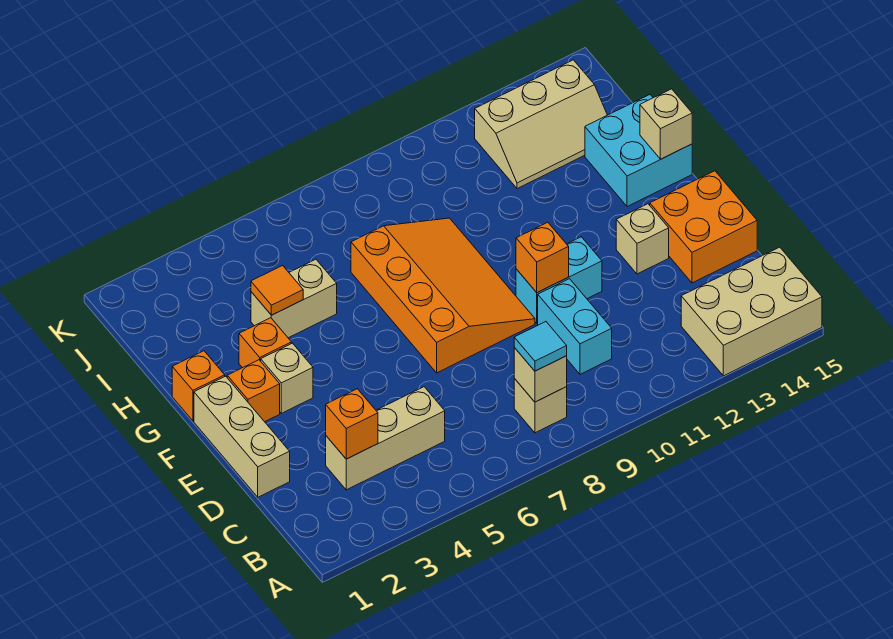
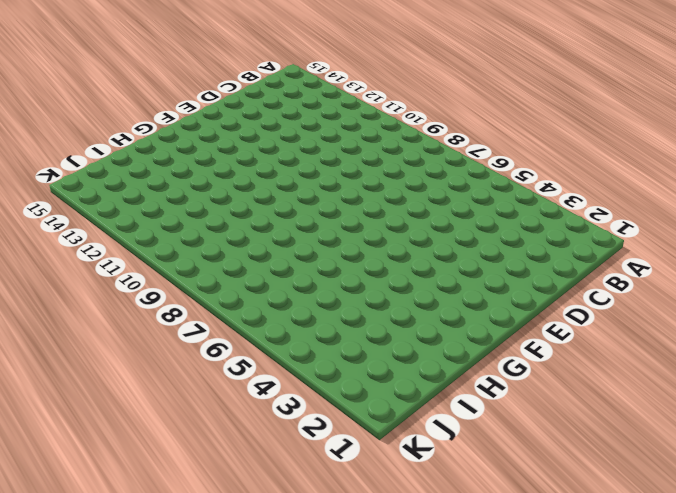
none -> tan brick A13:B15 level 1
none -> tan brick B8 level 1
none -> tan brick C3:C5 level 1

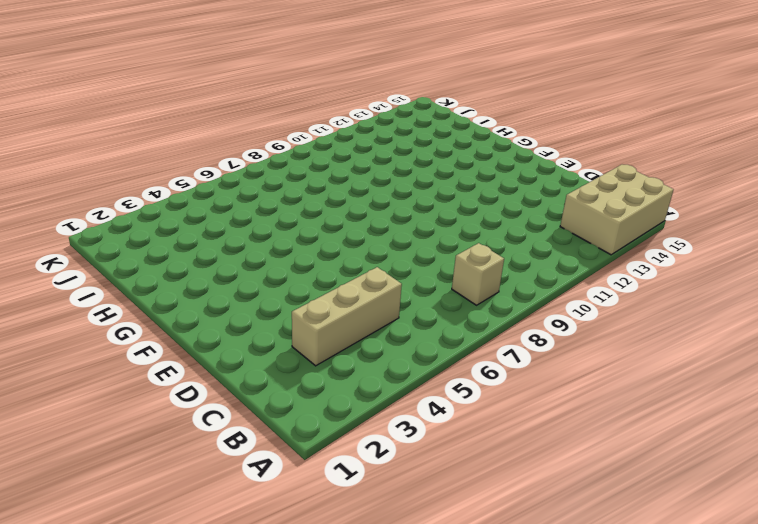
none -> cyan brick C10:D10 level 1
none -> tan brick D1:F1 level 1
none -> orange brick D14:E15 level 1

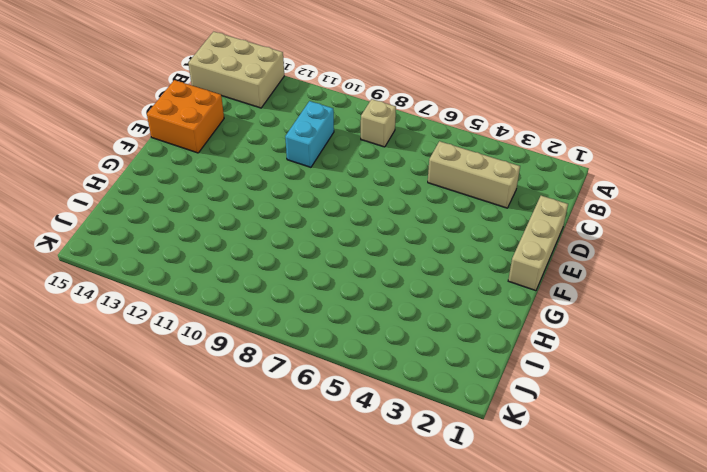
none -> orange slope E7:H9 level 1 top 7
none -> cyan brick E10:E11 level 1
none -> tan brick E13 level 1

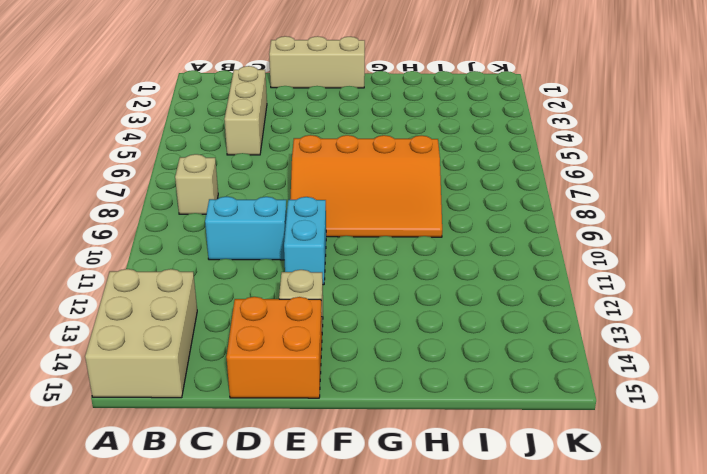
none -> orange brick F2 level 1
none -> tan brick F3 level 1
none -> orange brick G1 level 1

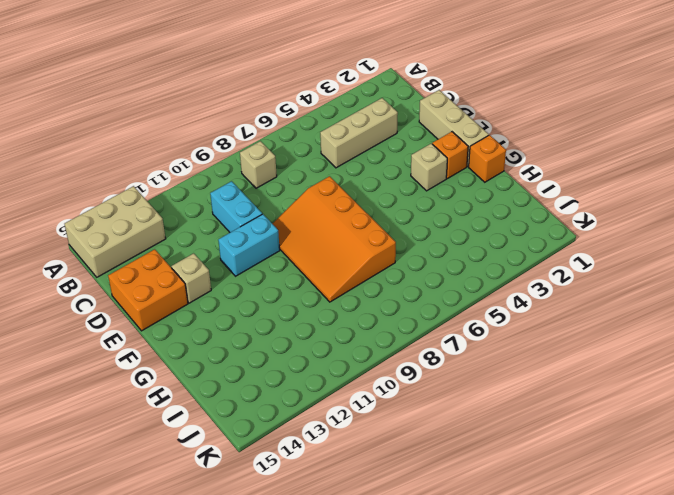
none -> orange brick G3 level 1
none -> cyan brick G14:H15 level 1
none -> tan brick H4:H5 level 1

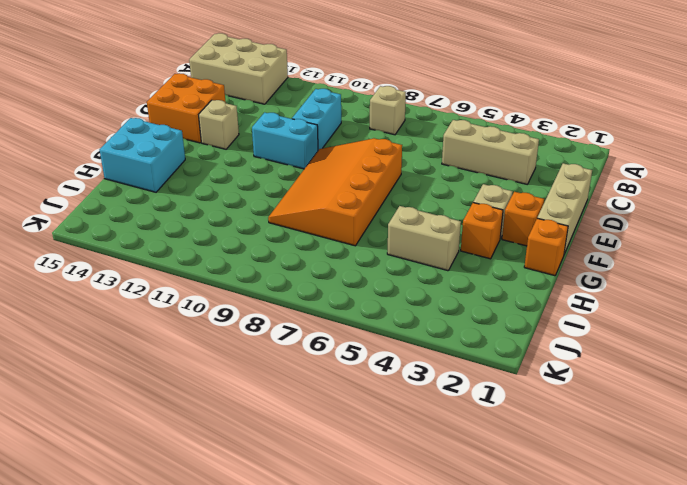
none -> tan slope I12:J14 level 1 top J
none -> tan brick B8 level 2
none -> orange brick C3 level 2

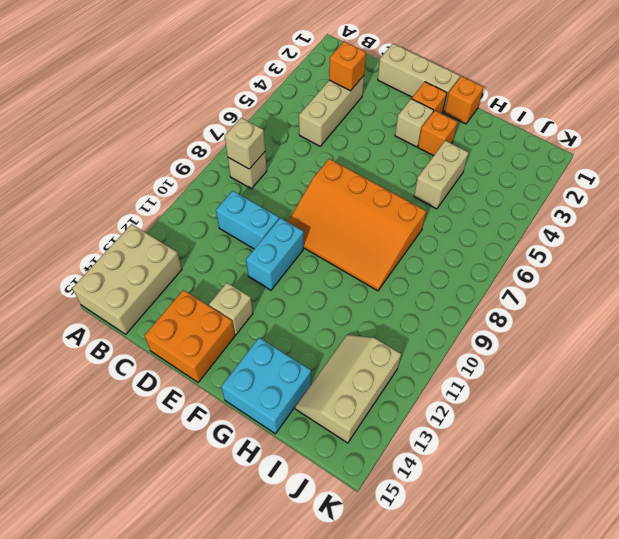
none -> orange brick E10 level 2
none -> tan brick G15 level 2
none -> orange tile H4 level 2

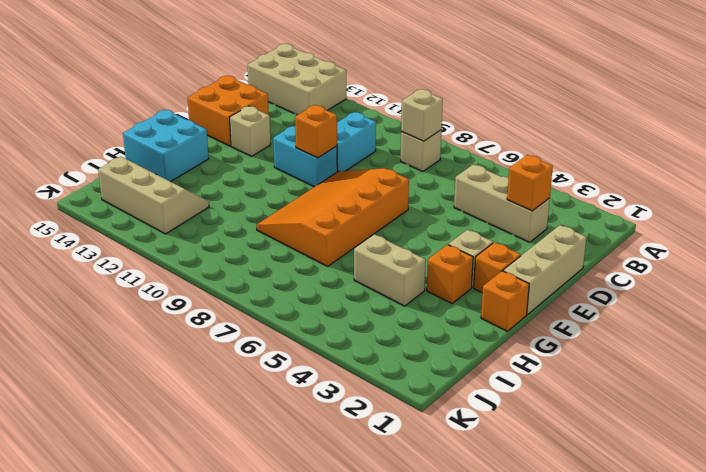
none -> tan brick G15 level 2
none -> orange tile H4 level 2
none -> cyan tile B8 level 3

